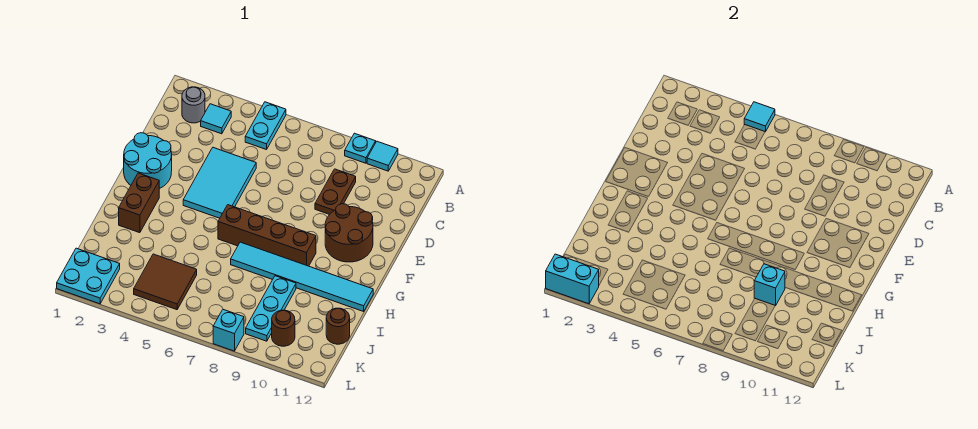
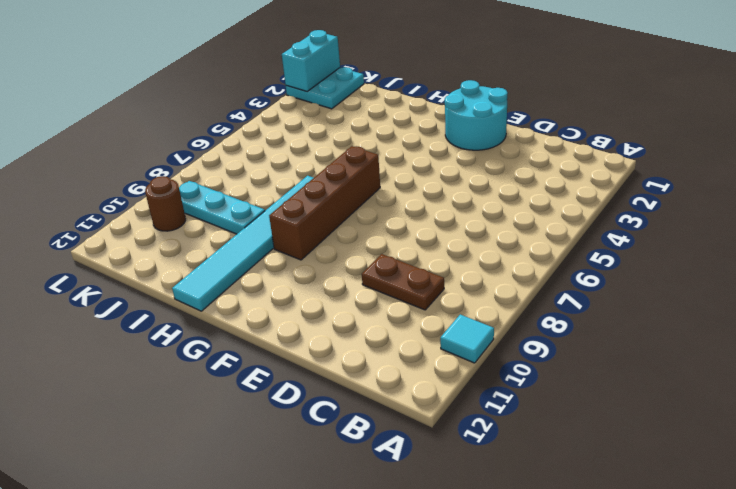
none -> cyan plate A5:B5 level 1
none -> cyan plate A9 level 1
none -> grey round brick B2 level 1

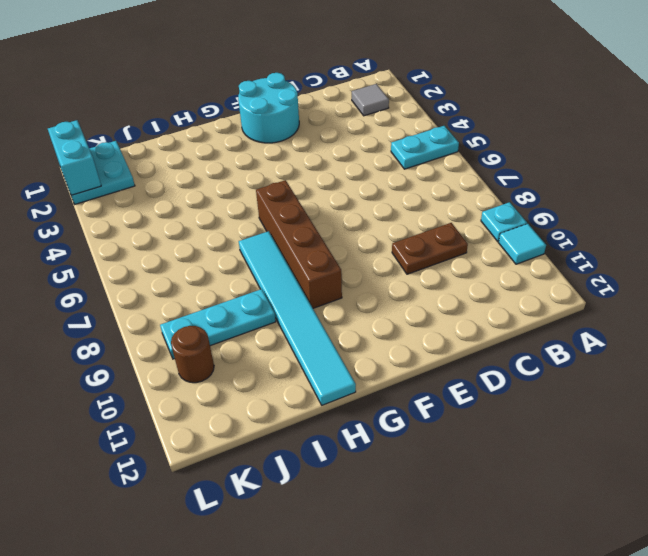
grey tile B2 level 1 -> grey round brick B2 level 1
none -> cyan tile B3 level 1
none -> cyan tile D4:F5 level 1
none -> brown round brick E10:F11 level 1

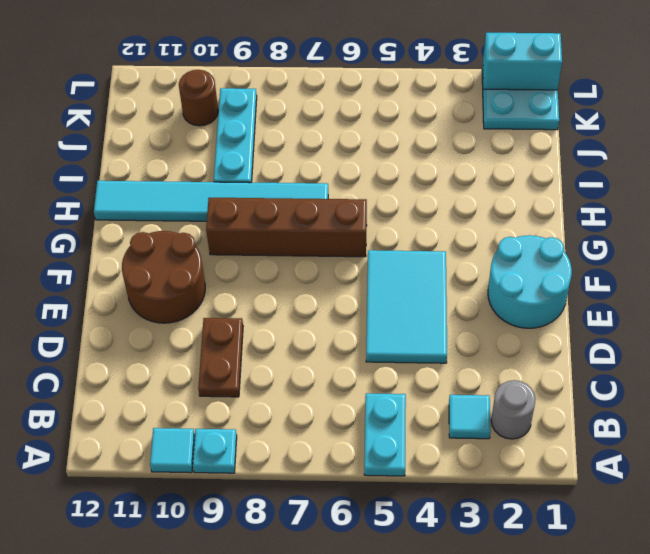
none -> brown brick G2:H2 level 1
none -> brown tile J4:K5 level 1
none -> brown round brick J12 level 1

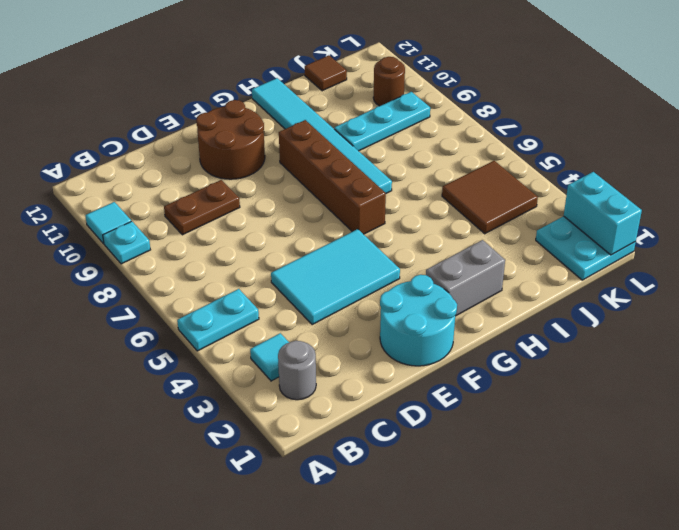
grey brick G2:H2 level 1 -> brown brick G2:H2 level 1
brown tile J12 level 1 -> brown round brick J12 level 1
none -> cyan brick L8 level 1
none -> cyan tile A5 level 2
none -> cyan brick I9 level 2

